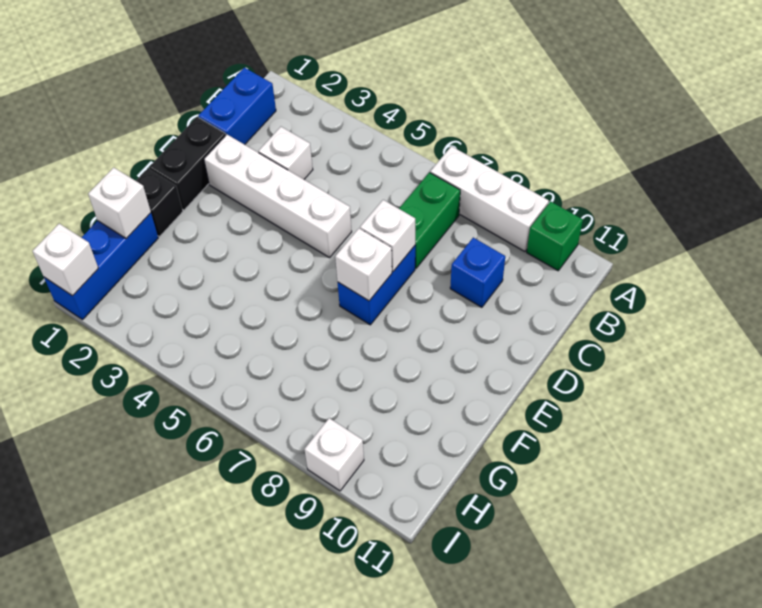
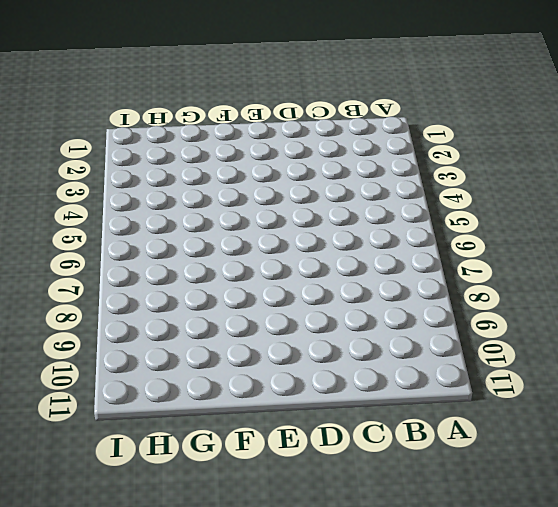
none -> white brick A7:A9 level 1
none -> green brick A10 level 1
none -> blue brick B1:C1 level 1

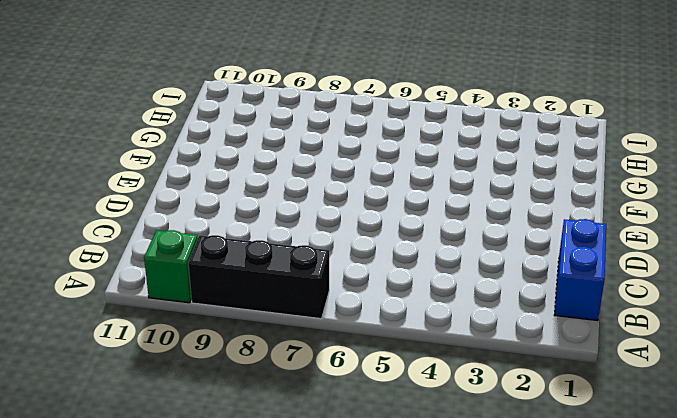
black brick A7:A9 level 1 -> white brick A7:A9 level 1
none -> green brick B7:C7 level 1
none -> white brick C3 level 1
none -> blue brick C9 level 1

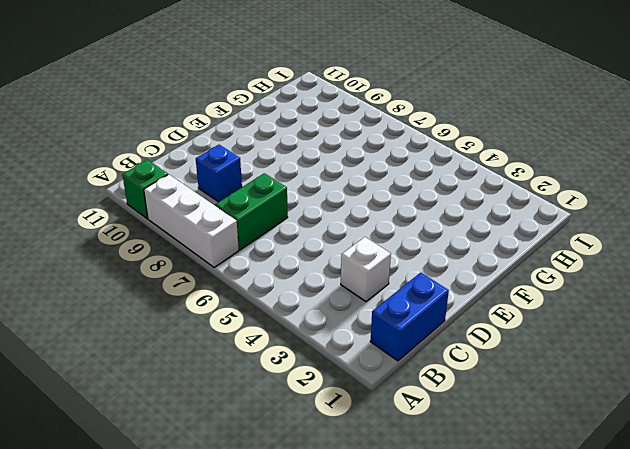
none -> black brick D1:E1 level 1
none -> white brick D2:D5 level 1
none -> blue brick D7:E7 level 1

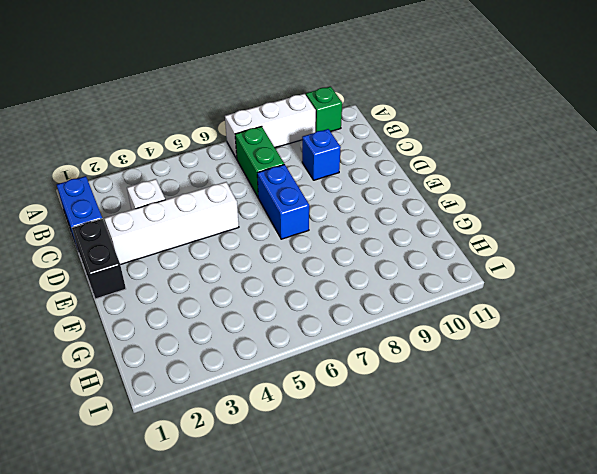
none -> black brick F1 level 1
none -> blue brick G1:I1 level 1
none -> white brick I9 level 1

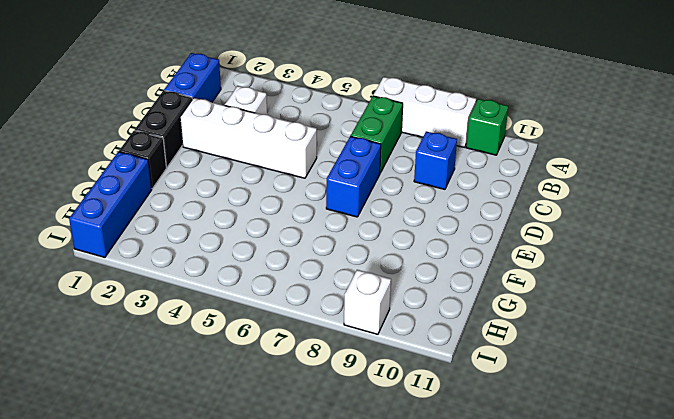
none -> white brick D7 level 2
none -> white brick E7 level 2
none -> white brick G1 level 2

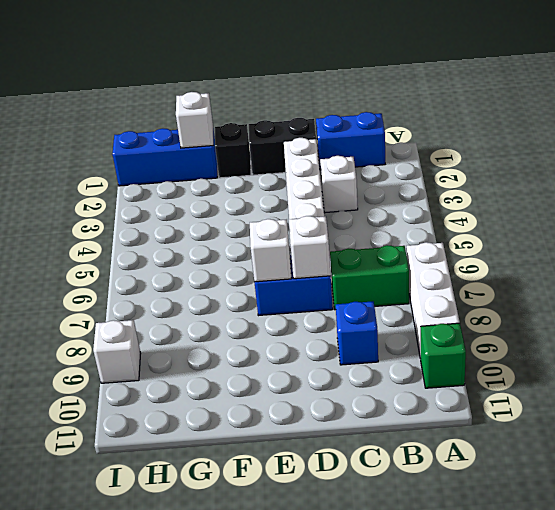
none -> white brick I1 level 2

